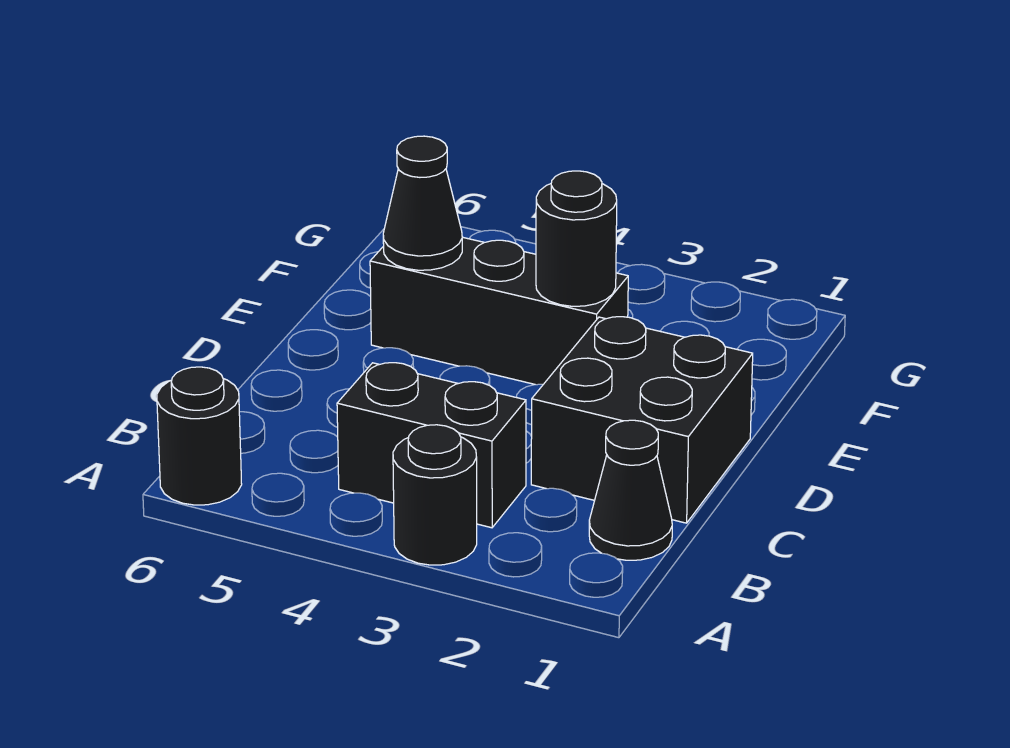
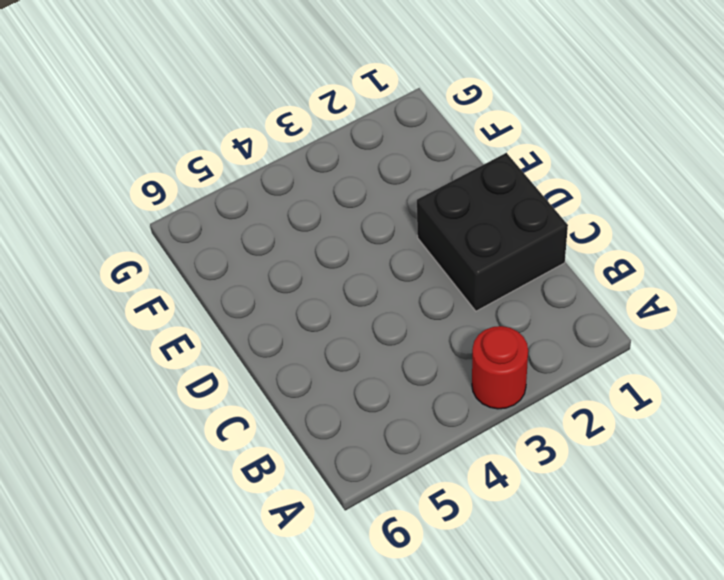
red round brick A3 level 1 -> black round brick A3 level 1
none -> black round brick A6 level 1
none -> black cone B1 level 1

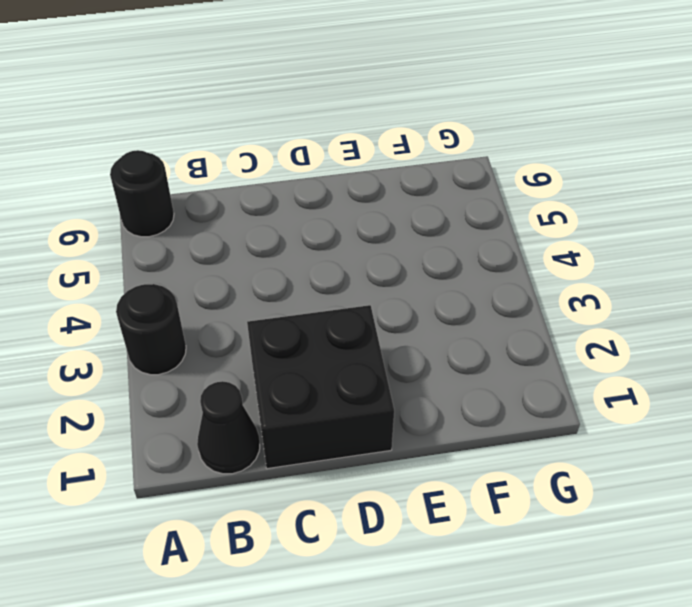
none -> black brick B3:B4 level 1
none -> black brick E3:E5 level 1

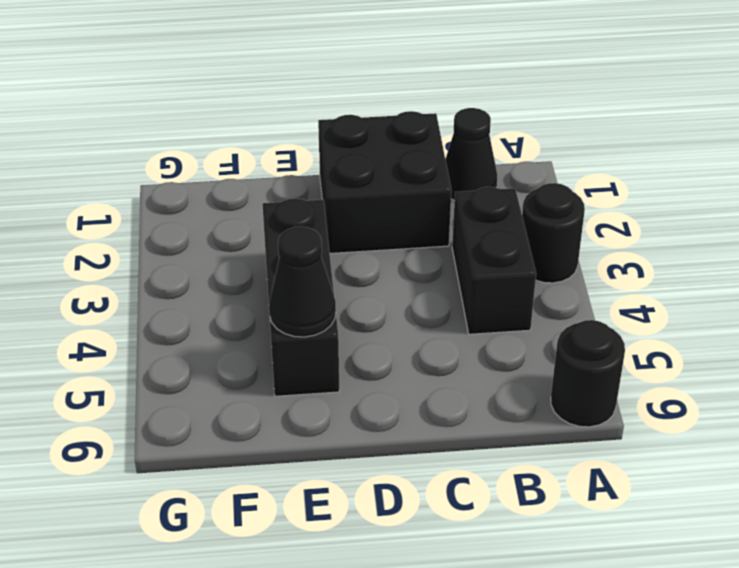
none -> black round brick E3 level 2

